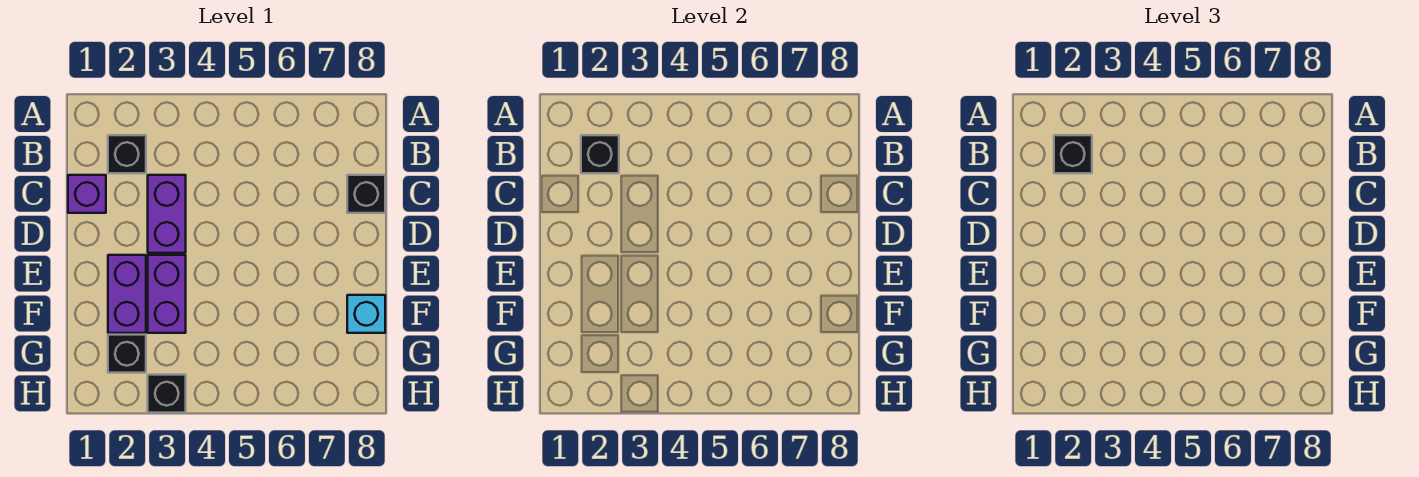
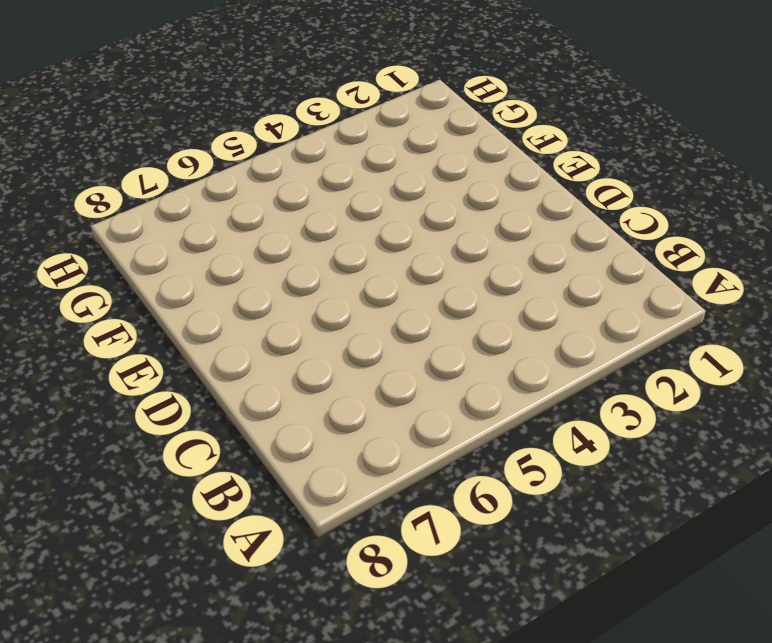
none -> black brick B2 level 1
none -> purple brick C1 level 1

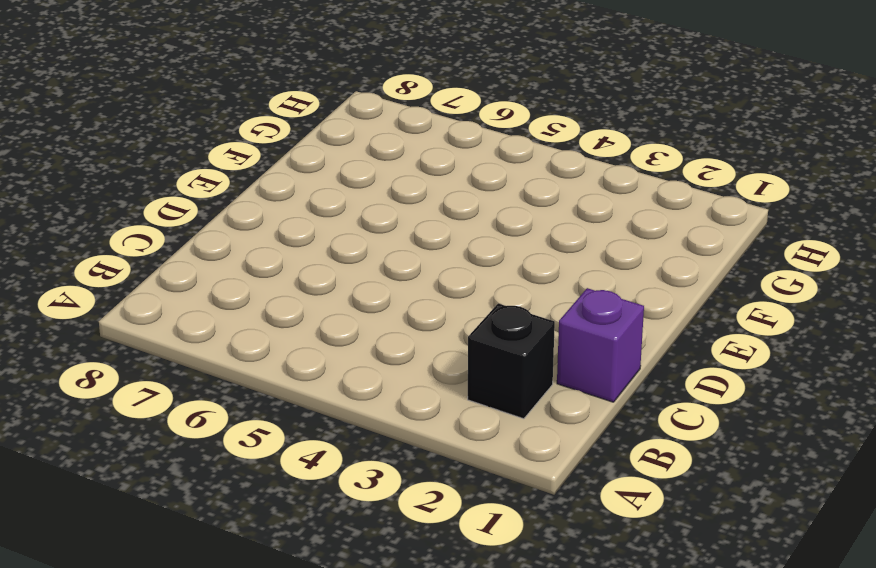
none -> purple brick C3:D3 level 1
none -> black brick C8 level 1

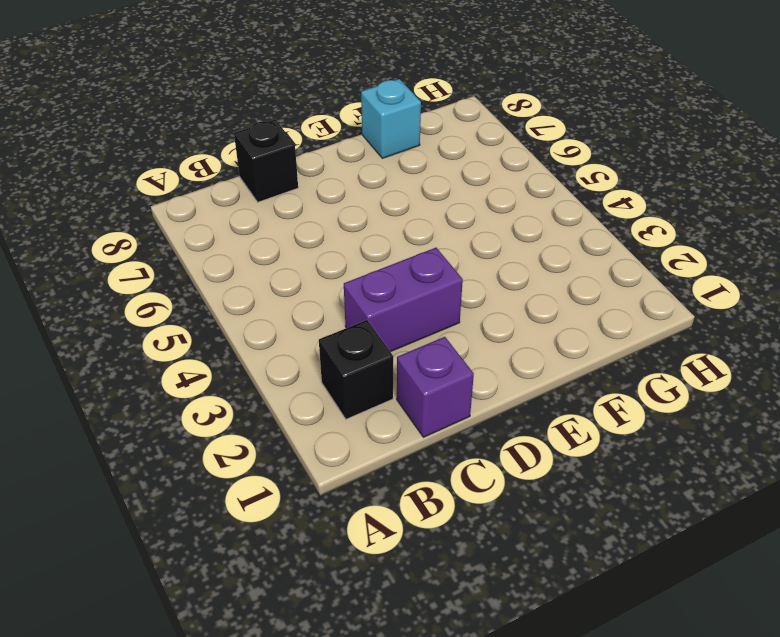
none -> purple brick E2:F2 level 1
none -> purple brick E3:F3 level 1

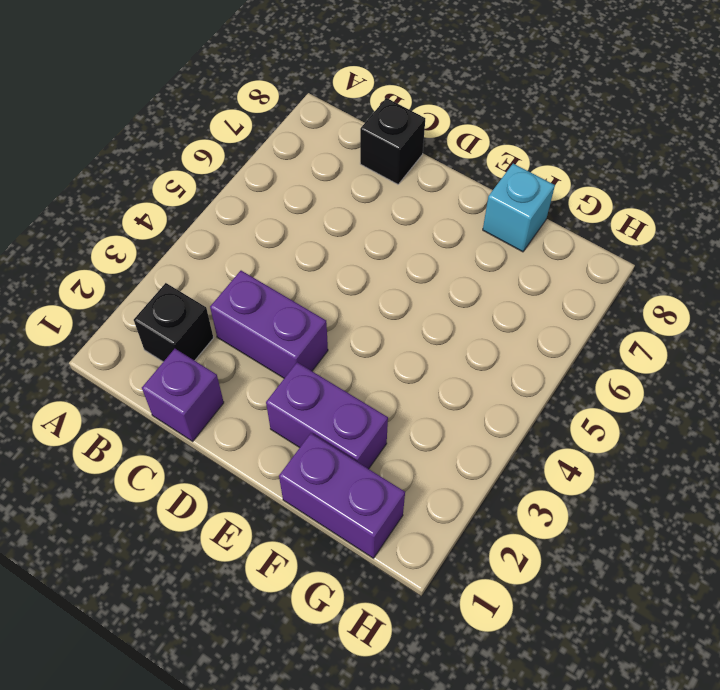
purple brick F1:G1 level 1 -> purple brick E3:F3 level 1
none -> black brick G2 level 1
none -> black brick H3 level 1

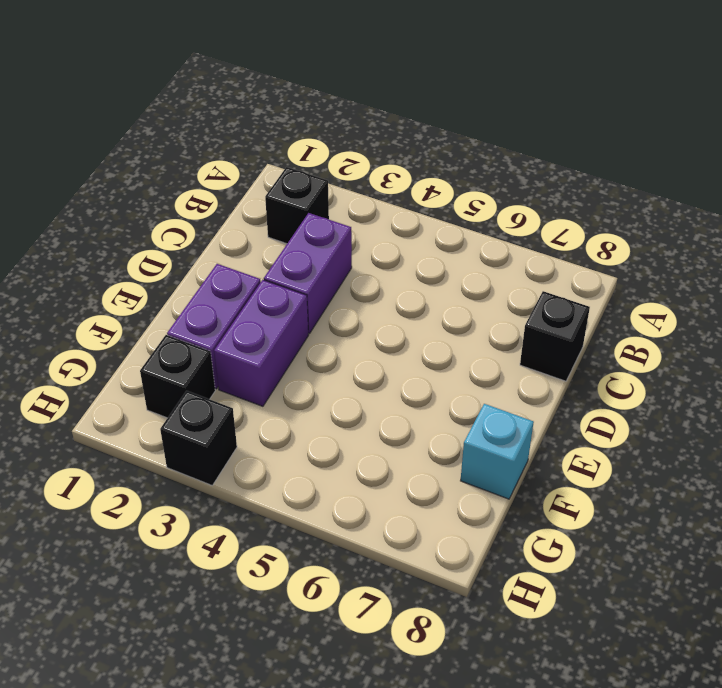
none -> purple brick C1 level 1
none -> black brick B2 level 2

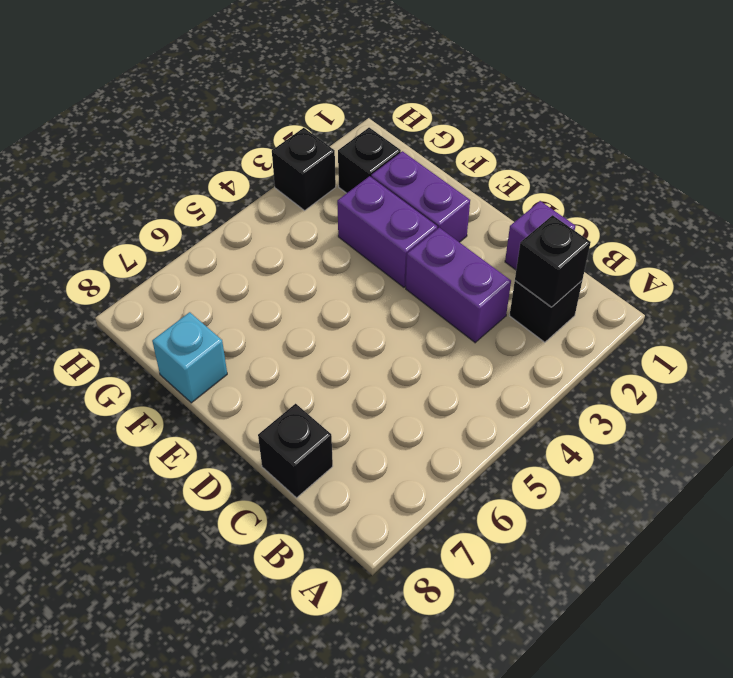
none -> black brick B2 level 3

